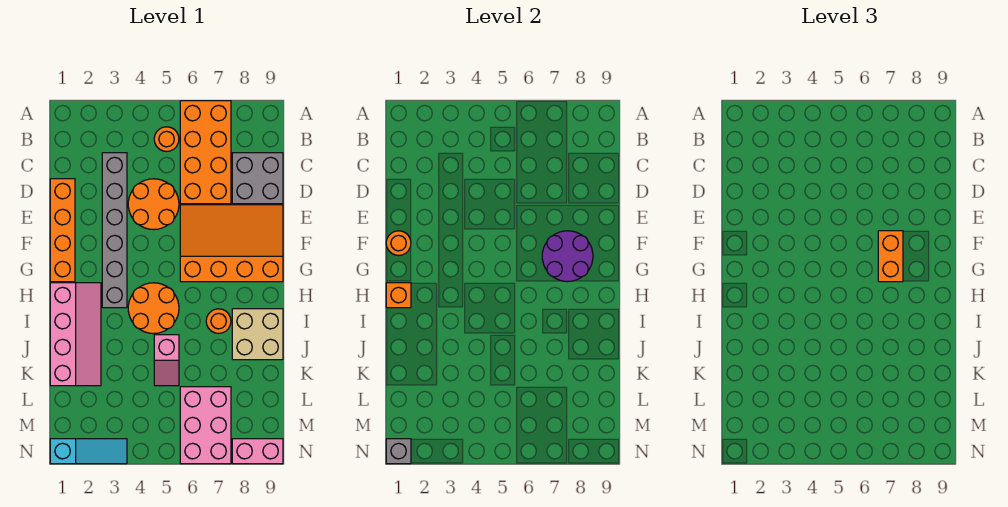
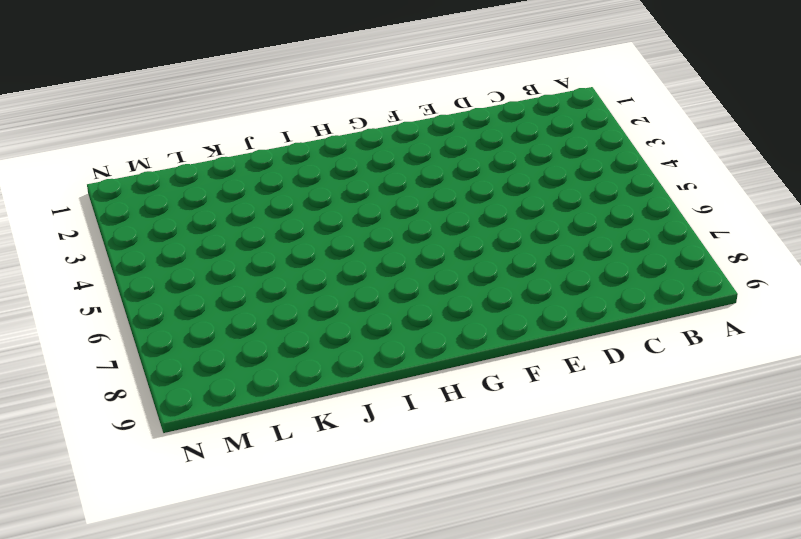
none -> orange brick A6:D7 level 1
none -> orange round brick B5 level 1
none -> grey brick C3:H3 level 1

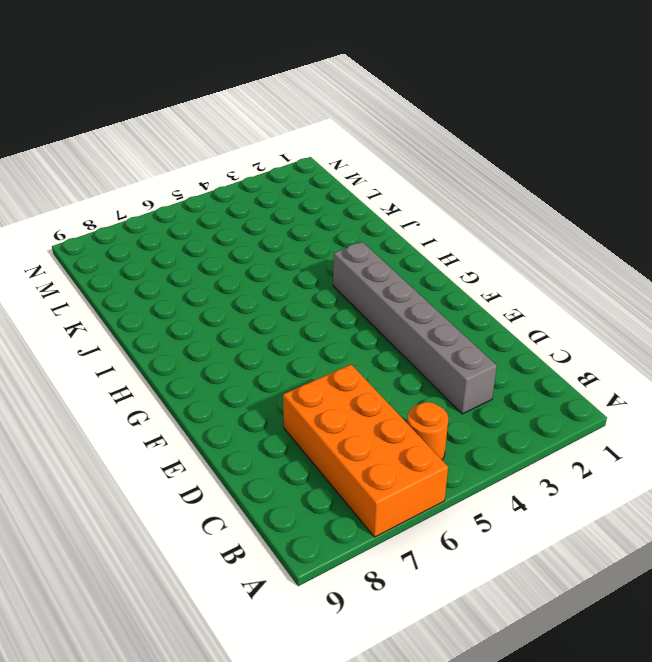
none -> grey brick C8:D9 level 1
none -> orange brick D1:G1 level 1
none -> orange round brick D4:E5 level 1

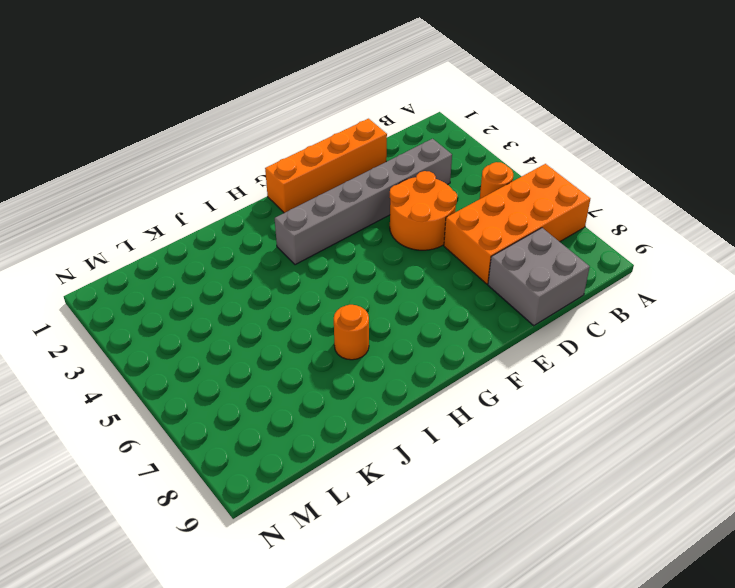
none -> orange slope E6:G9 level 1 top G
none -> pink slope H1:K2 level 1 top 1
none -> orange round brick H4:I5 level 1

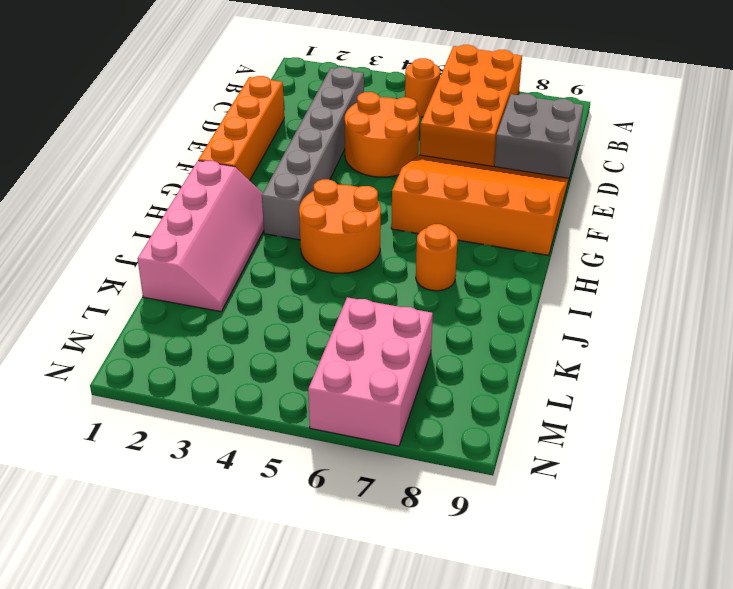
none -> tan brick I8:J9 level 1
none -> pink slope J5:K5 level 1 top J
none -> cyan slope N1:N3 level 1 top 1

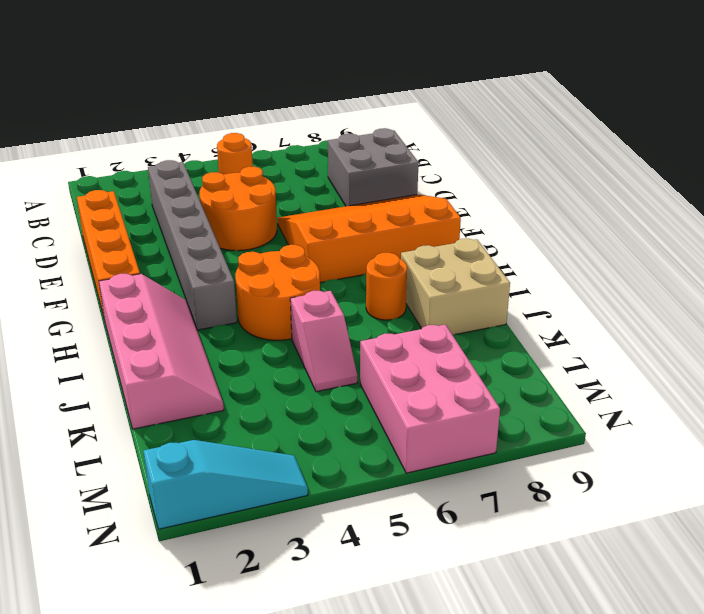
none -> orange brick A6:D7 level 1
none -> pink brick N8:N9 level 1
none -> orange round brick F1 level 2

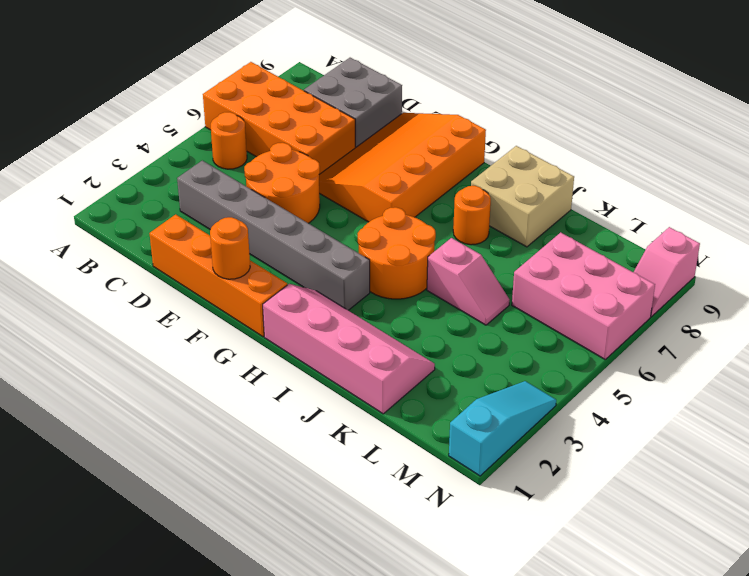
pink slope N8:N9 level 1 top 9 -> pink brick N8:N9 level 1
none -> purple round brick F7:G8 level 2
none -> orange brick H1 level 2
none -> grey brick N1 level 2

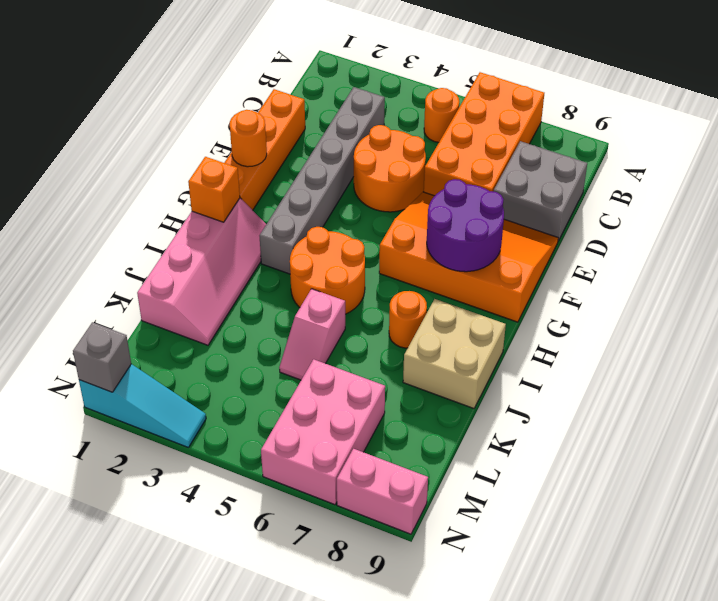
none -> orange brick F7:G7 level 3

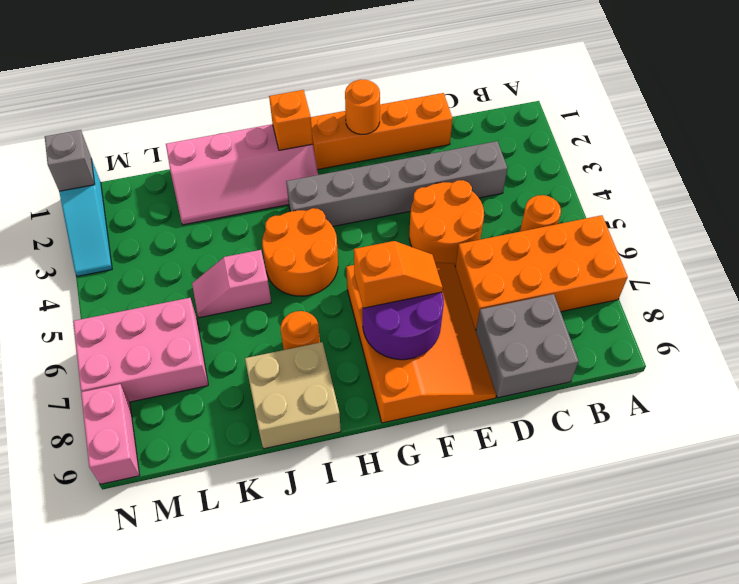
orange slope F7:G7 level 3 top G -> orange brick F7:G7 level 3

